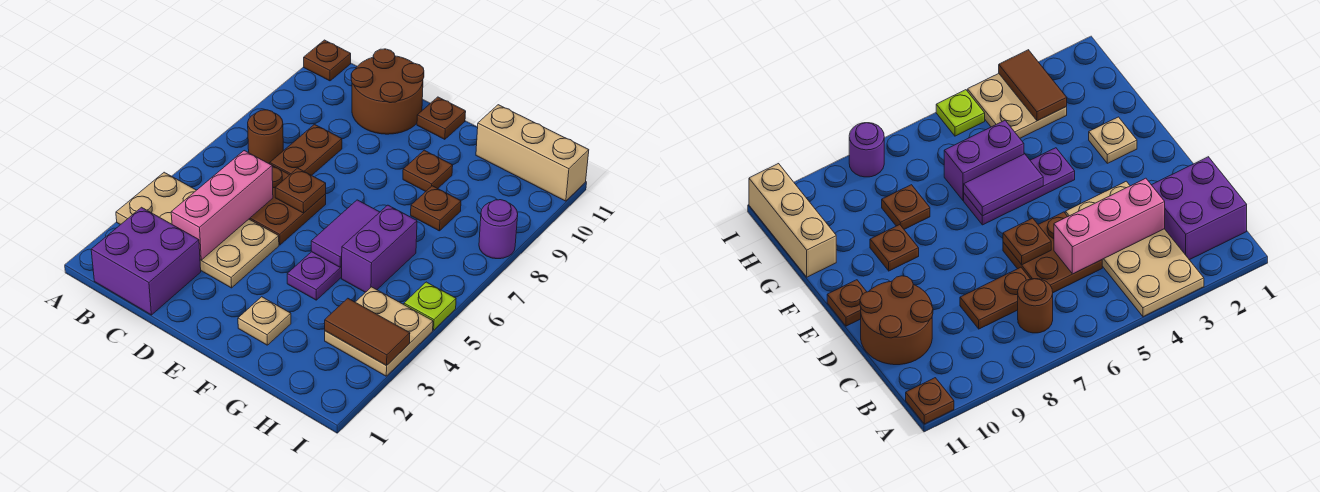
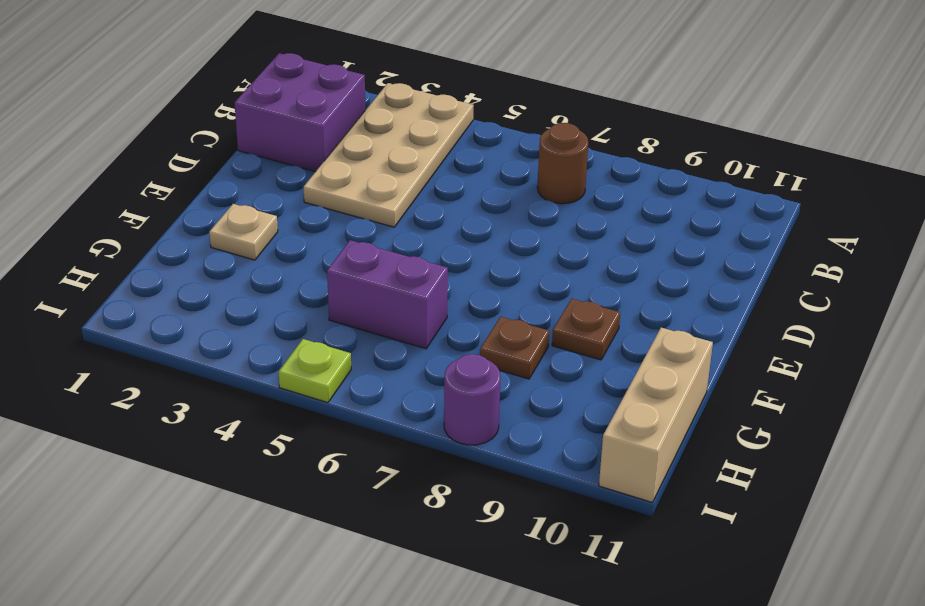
none -> brown plate A11 level 1
none -> brown plate C5:D6 level 1
none -> brown plate C7:C8 level 1

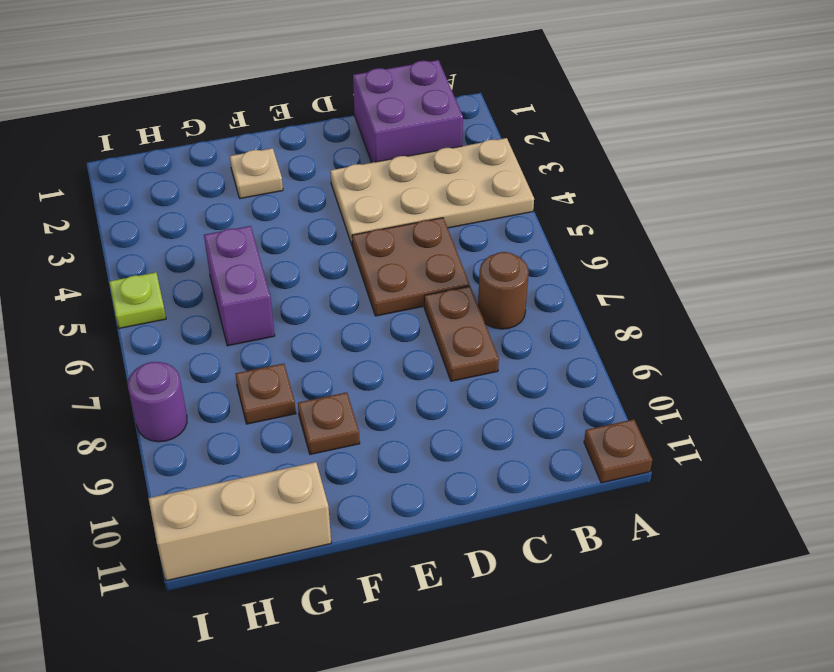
none -> brown round brick C10:D11 level 1
none -> brown plate E11 level 1
none -> purple plate F4:F6 level 1

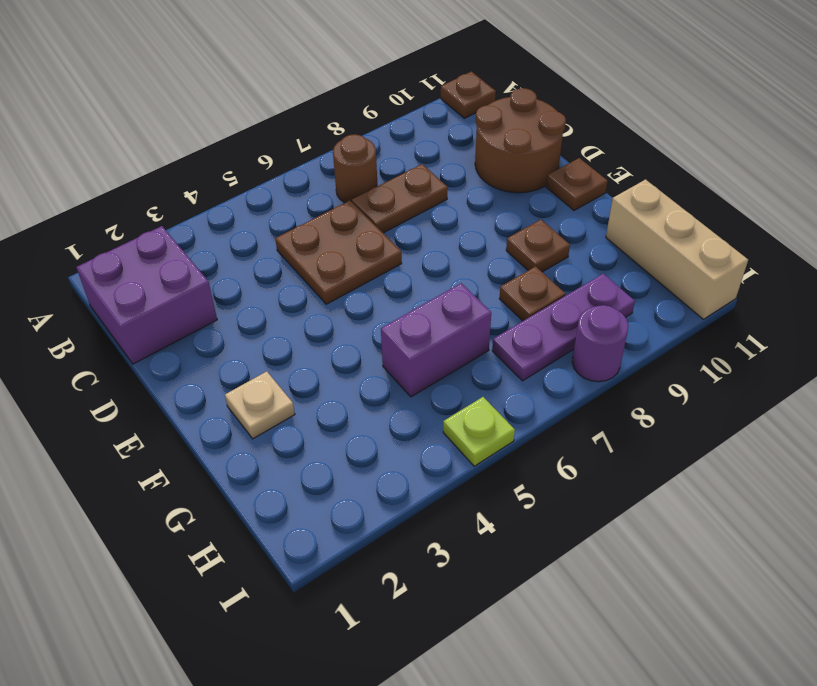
purple plate H7:H9 level 1 -> purple plate F4:F6 level 1
none -> tan plate A3:D4 level 1
none -> tan plate H3:I4 level 1
none -> pink brick C3:C5 level 2

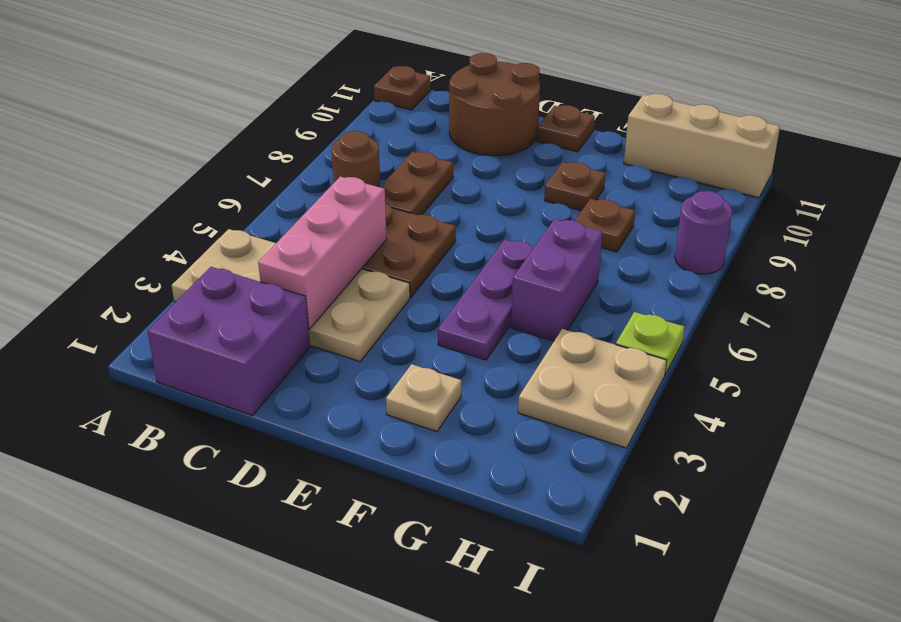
none -> brown plate D6 level 2
none -> purple tile F5:F6 level 2
none -> brown tile H3:I3 level 2

